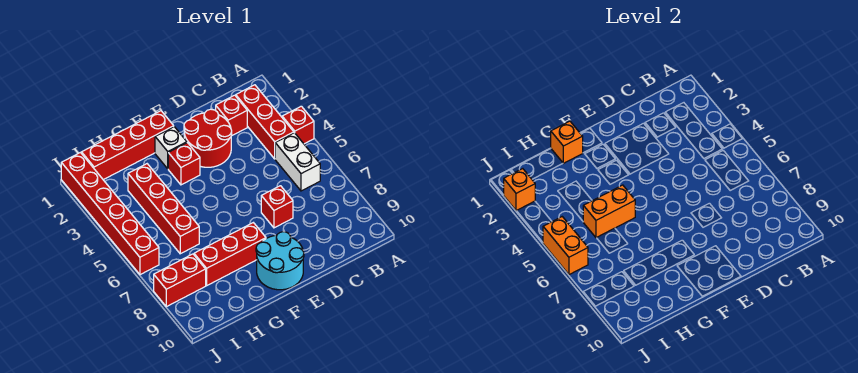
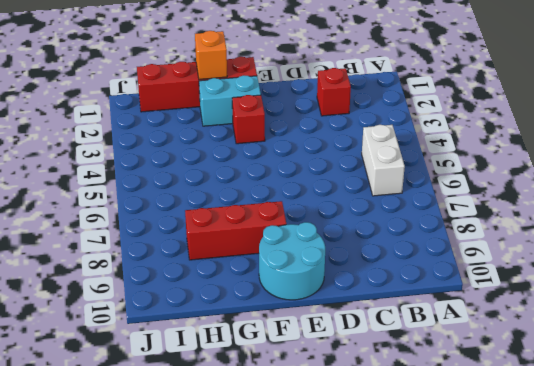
cyan brick F2:G2 level 1 -> white brick F2 level 1
none -> red brick A4 level 1
none -> red brick B2:B4 level 1
none -> red round brick D2:E3 level 1

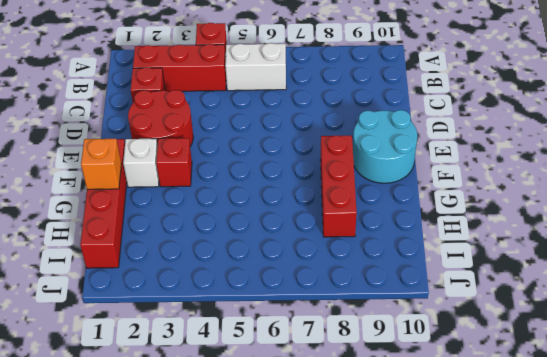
none -> red brick D7 level 1
none -> red brick H3:H6 level 1
none -> red brick I8:J8 level 1

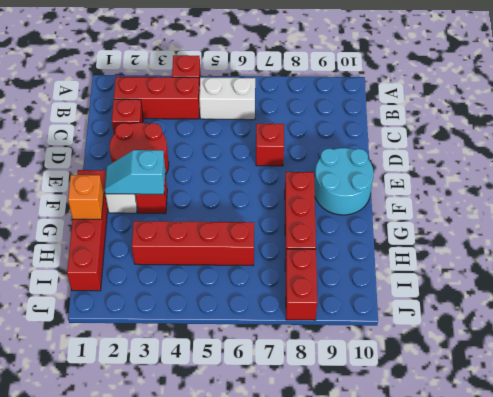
cyan slope F2:F3 level 2 top 3 -> none
none -> red brick J1:J6 level 1
none -> orange brick G5:H5 level 2
none -> orange brick J2 level 2

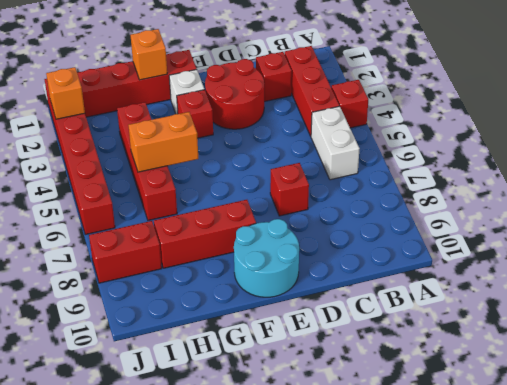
none -> orange brick J5:J6 level 2

